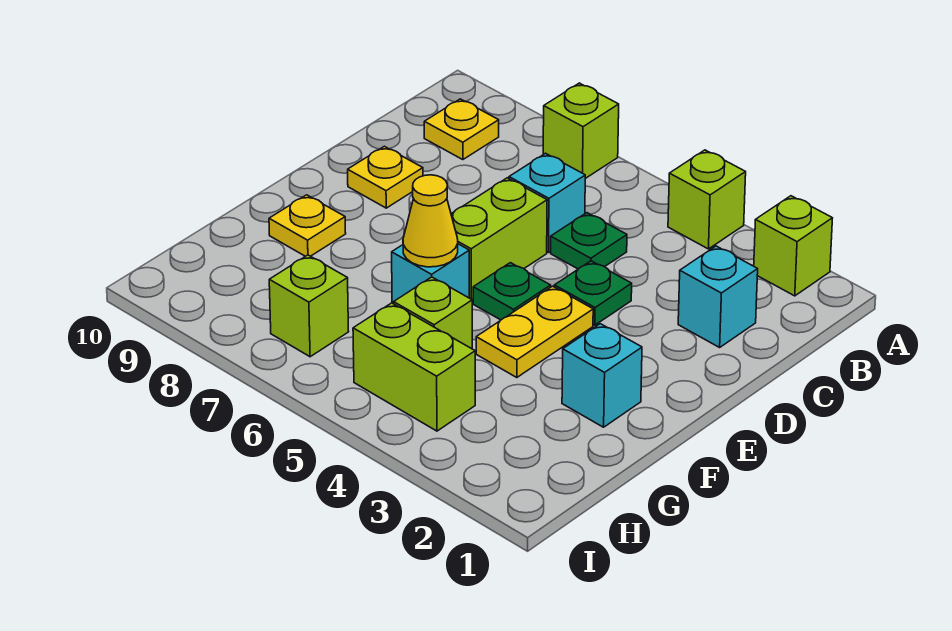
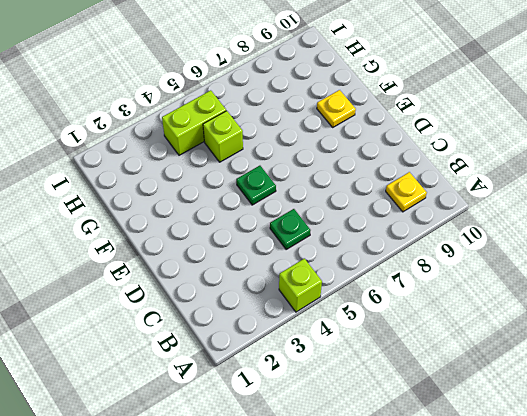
none -> lime brick A2 level 1
none -> lime brick A7 level 1
none -> cyan brick C2 level 1

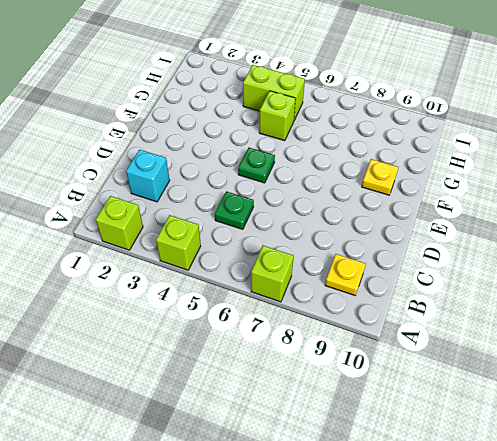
none -> cyan brick C6 level 1
none -> green plate D4 level 1
none -> lime brick D6:E6 level 1

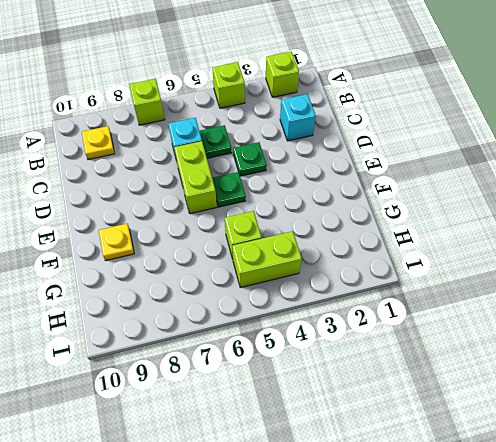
none -> yellow plate D9 level 1
none -> yellow plate E4:F4 level 1
none -> cyan brick F2 level 1

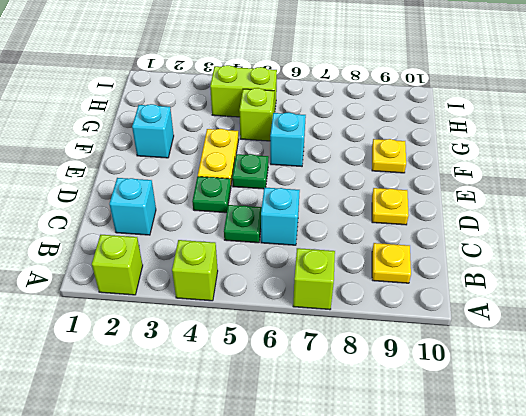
none -> lime brick D6:E6 level 1
none -> lime brick H7 level 1
none -> yellow cone F6 level 2

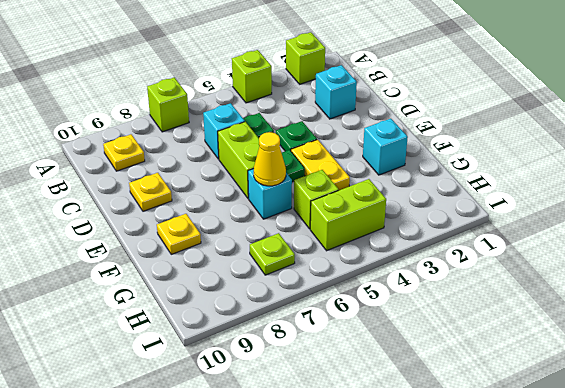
lime plate H7 level 1 -> lime brick H7 level 1

